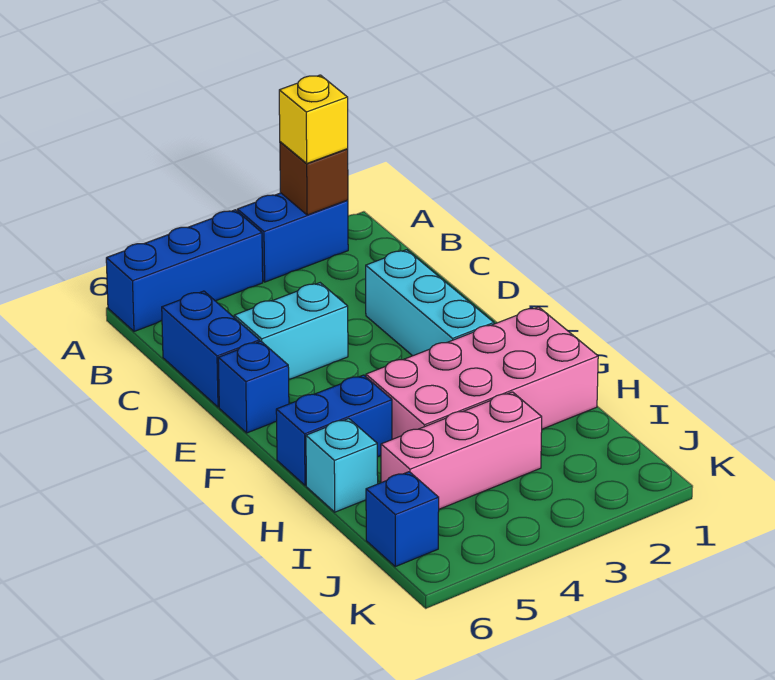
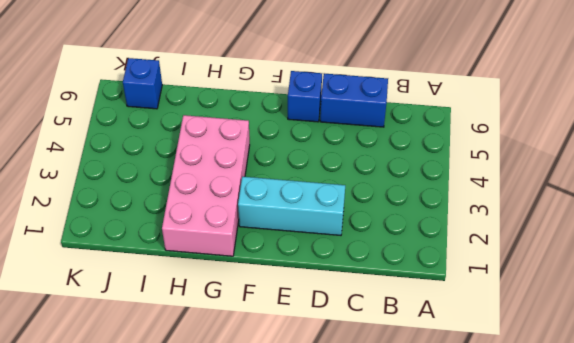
none -> blue brick A2:A3 level 1
none -> blue brick A4:A6 level 1
none -> cyan brick D4:D5 level 1

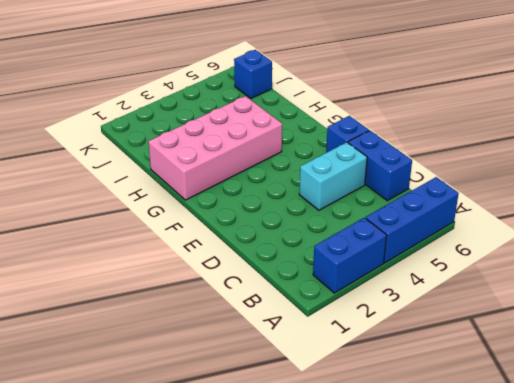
none -> cyan brick D2:F2 level 1
none -> blue brick G5:G6 level 1
none -> cyan brick H6 level 1

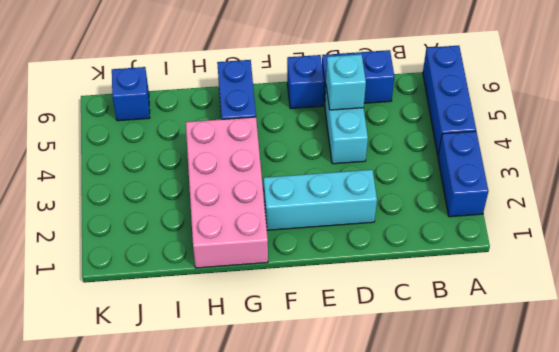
cyan brick D5 level 2 -> cyan brick H6 level 1
none -> pink brick I3:I5 level 1
none -> brown brick A2 level 2
none -> yellow brick A2 level 3

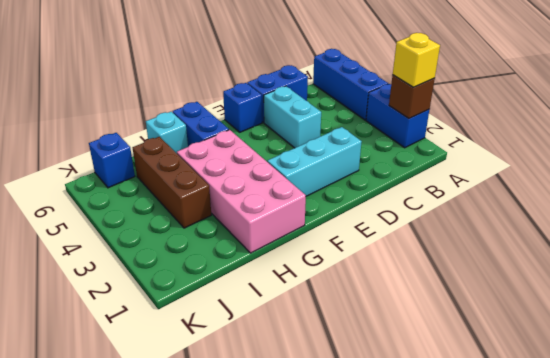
brown brick I3:I5 level 1 -> pink brick I3:I5 level 1

